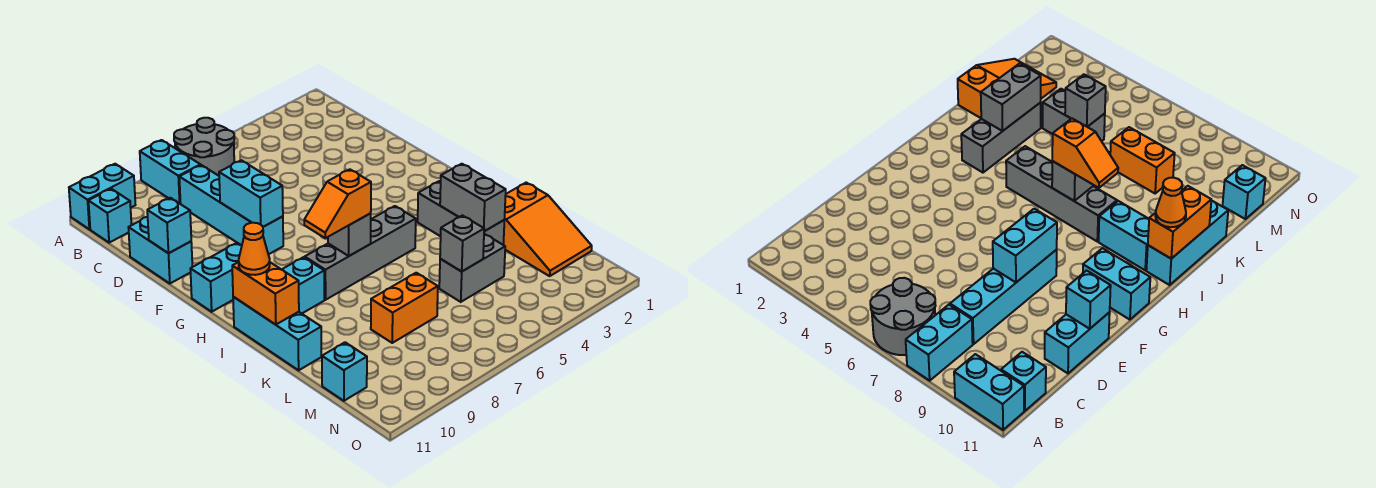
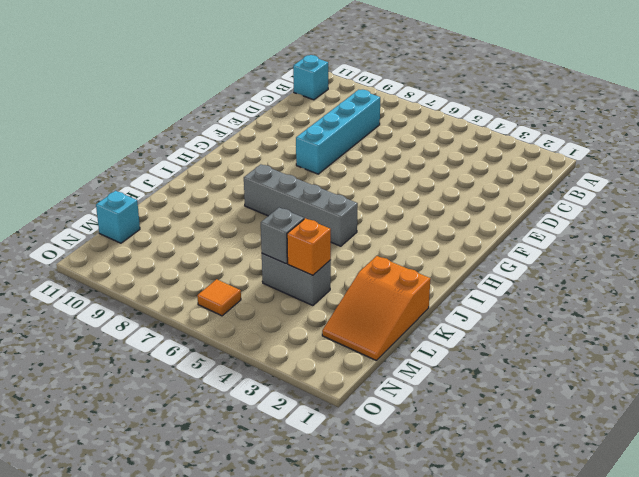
orange brick L4 level 2 -> none
orange tile N6 level 1 -> none
none -> grey round brick A6:B7 level 1
none -> cyan brick A8:B8 level 1
none -> cyan brick A10:A11 level 1

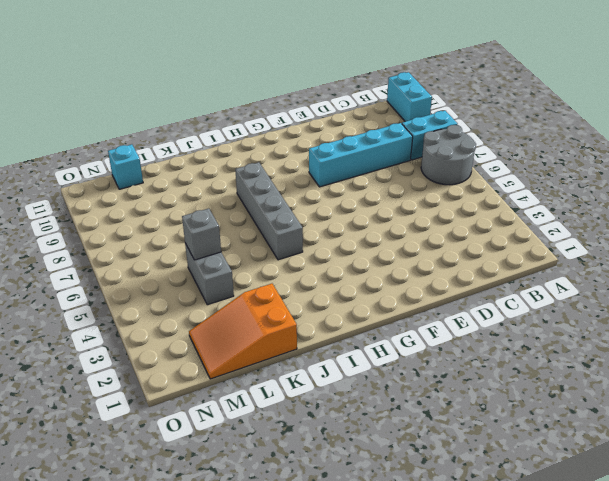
none -> cyan brick B11 level 1
none -> cyan brick D11:E11 level 1
none -> cyan brick G10:G11 level 1

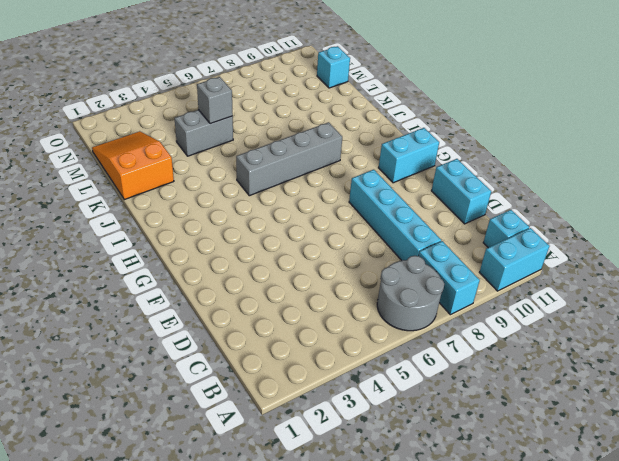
none -> grey brick I3:K3 level 1
none -> cyan brick I9:I10 level 1
none -> cyan brick I11:K11 level 1

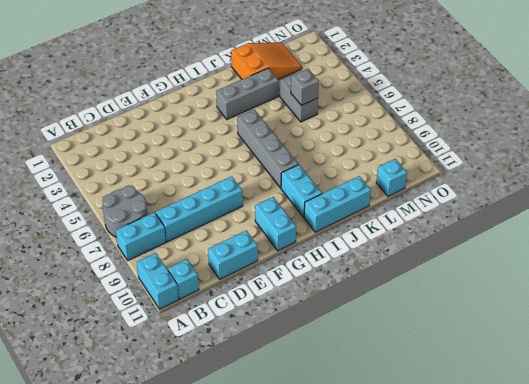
none -> orange brick L7:L8 level 1
none -> cyan brick E8:F8 level 2
none -> cyan brick E11 level 2

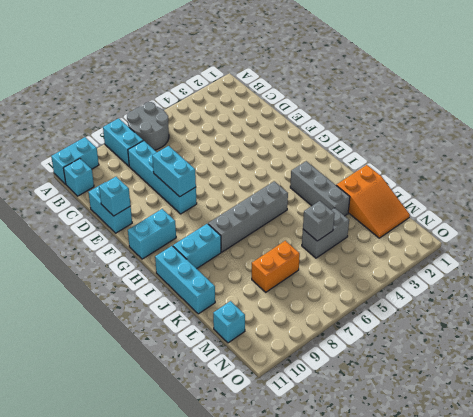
none -> grey brick I7 level 2
none -> orange brick I11:J11 level 2
none -> grey brick J3:K3 level 2

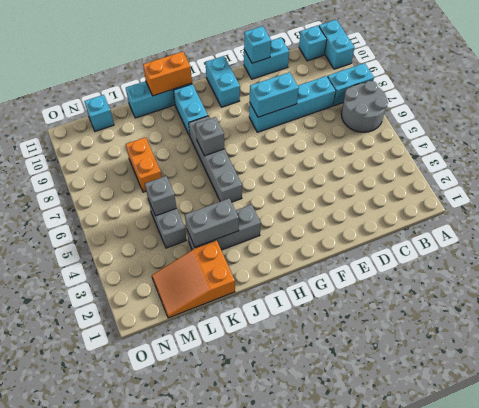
none -> orange slope I7:I8 level 3 top 7
none -> orange cone I11 level 3

